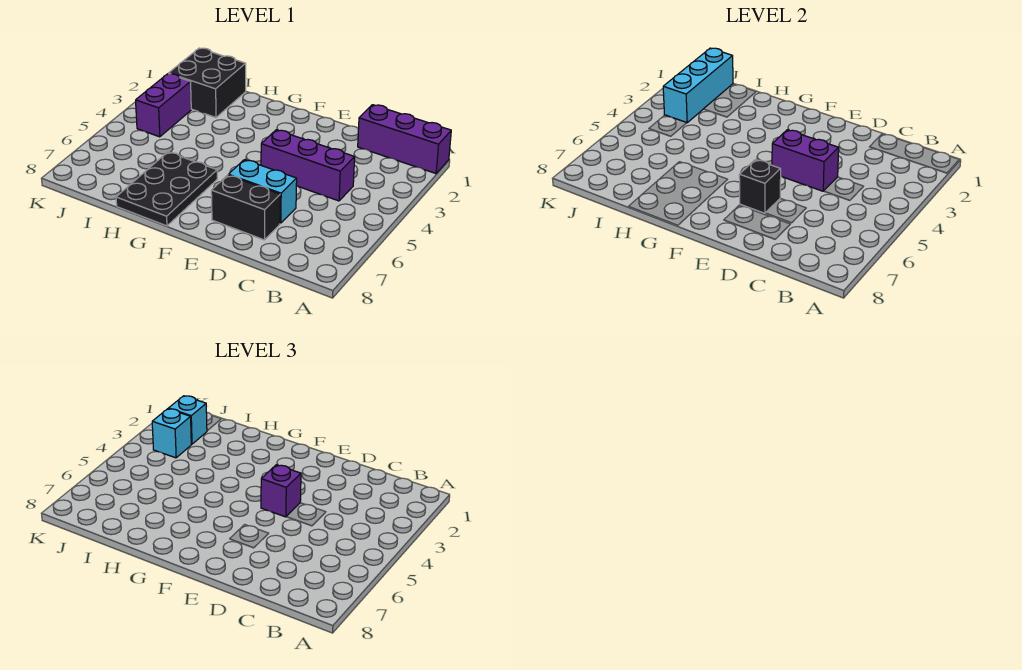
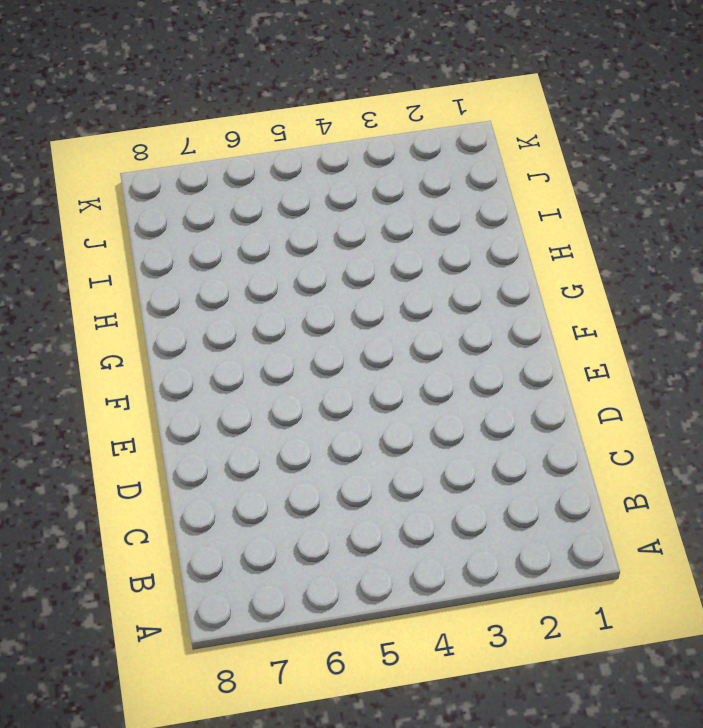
none -> purple brick A1:C1 level 1
none -> purple brick C4:E4 level 1
none -> cyan brick D6:E6 level 1

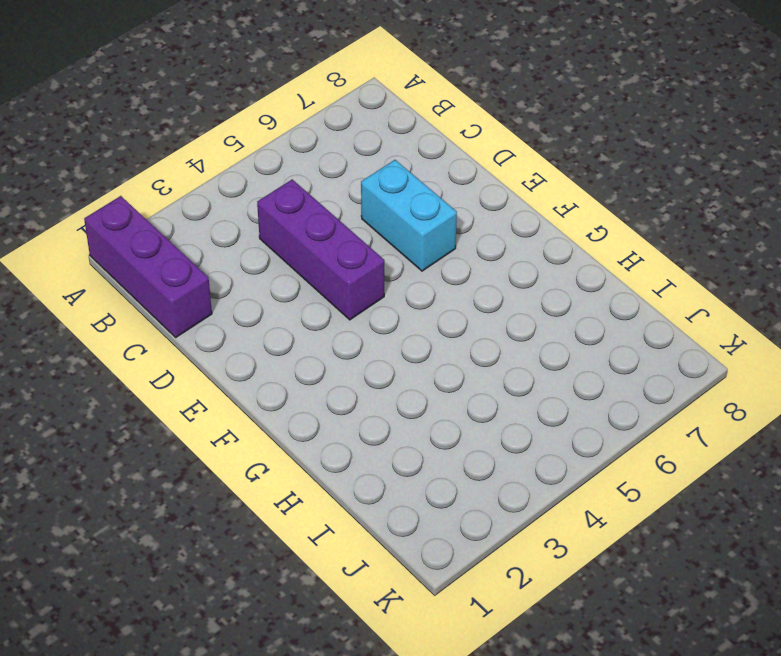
none -> black brick D7:E7 level 1
none -> black plate G6:H8 level 1
none -> black brick I1:J2 level 1

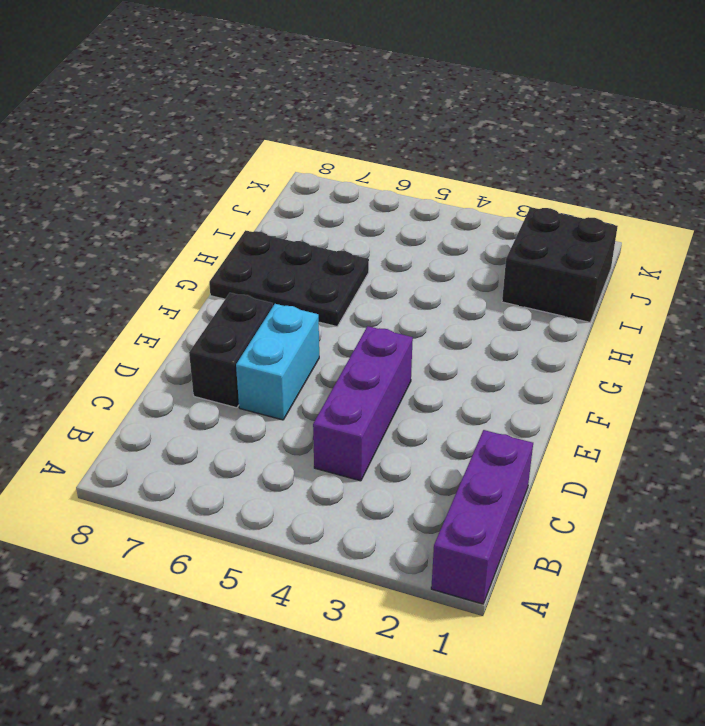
none -> purple brick J3:J4 level 1
none -> purple brick D4:E4 level 2
none -> black brick E6 level 2

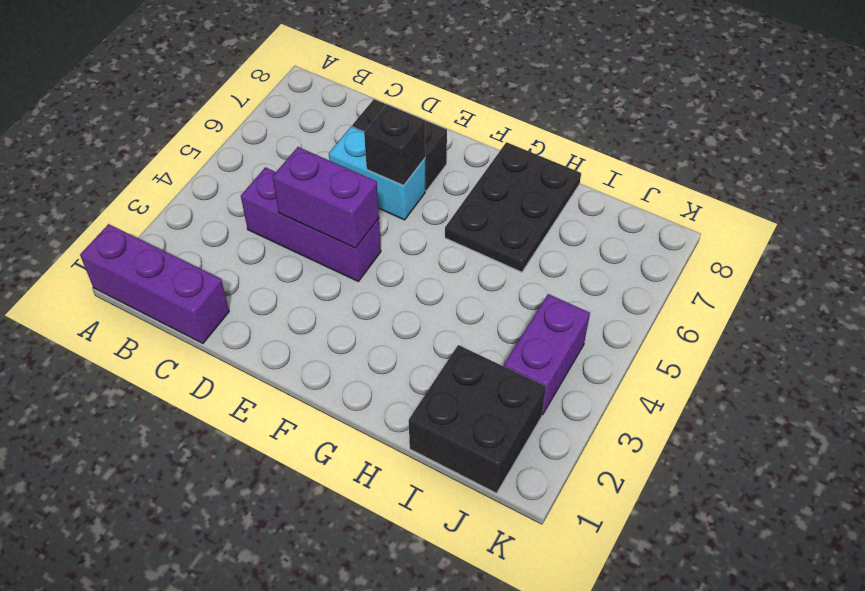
none -> cyan brick J1:J3 level 2
none -> purple brick E4 level 3
none -> cyan brick J2 level 3

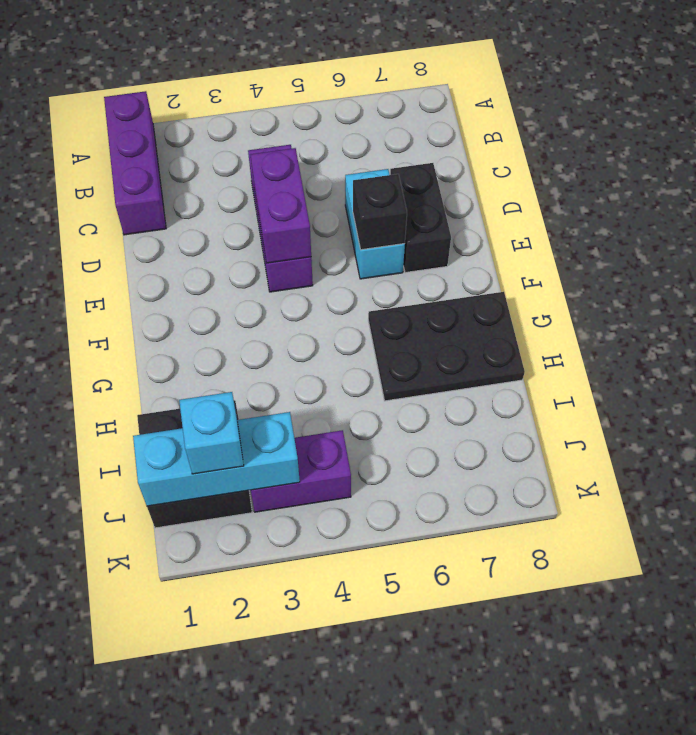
none -> purple brick E4 level 3
none -> cyan brick J3 level 3

